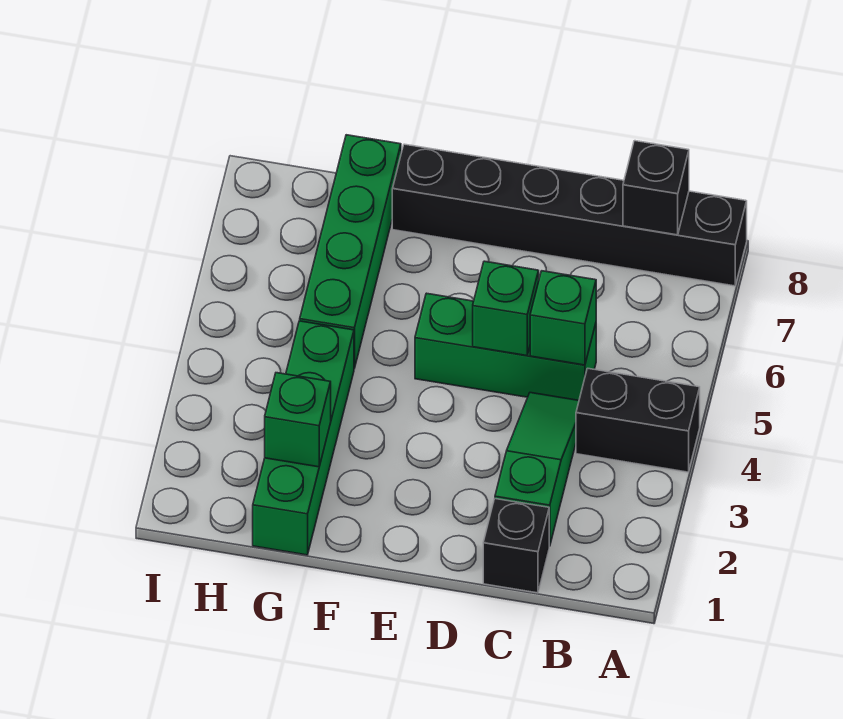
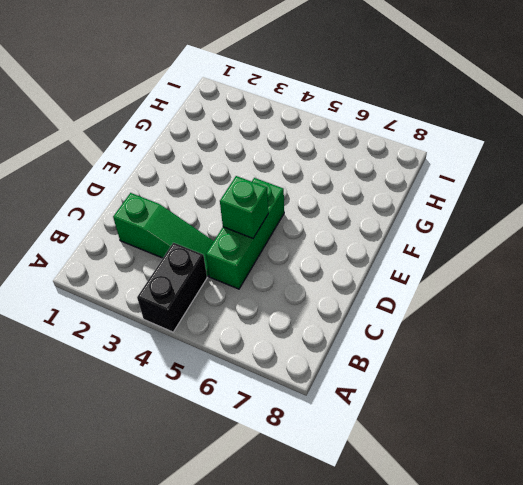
none -> black brick A8:F8 level 1
none -> black brick C1 level 1

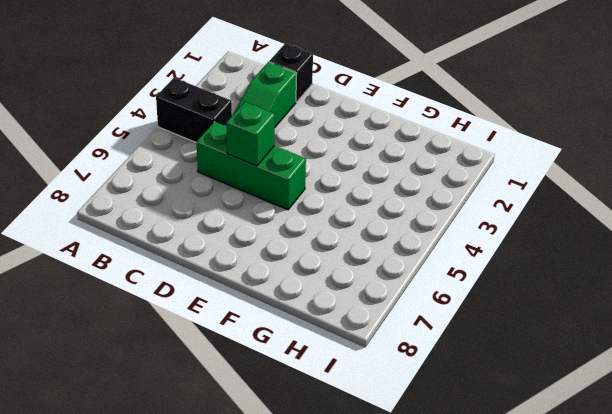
none -> black brick A8:F8 level 1
none -> green brick G1:G4 level 1

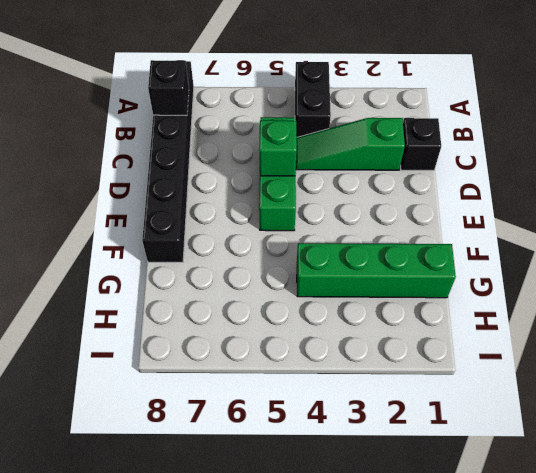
none -> green brick G5:G8 level 1
none -> green brick C5 level 2

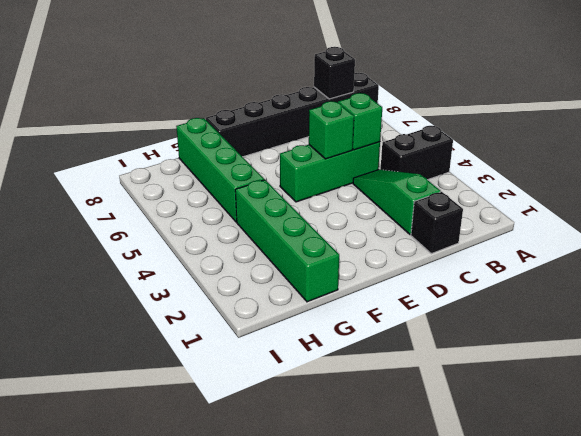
none -> green brick G2 level 2

